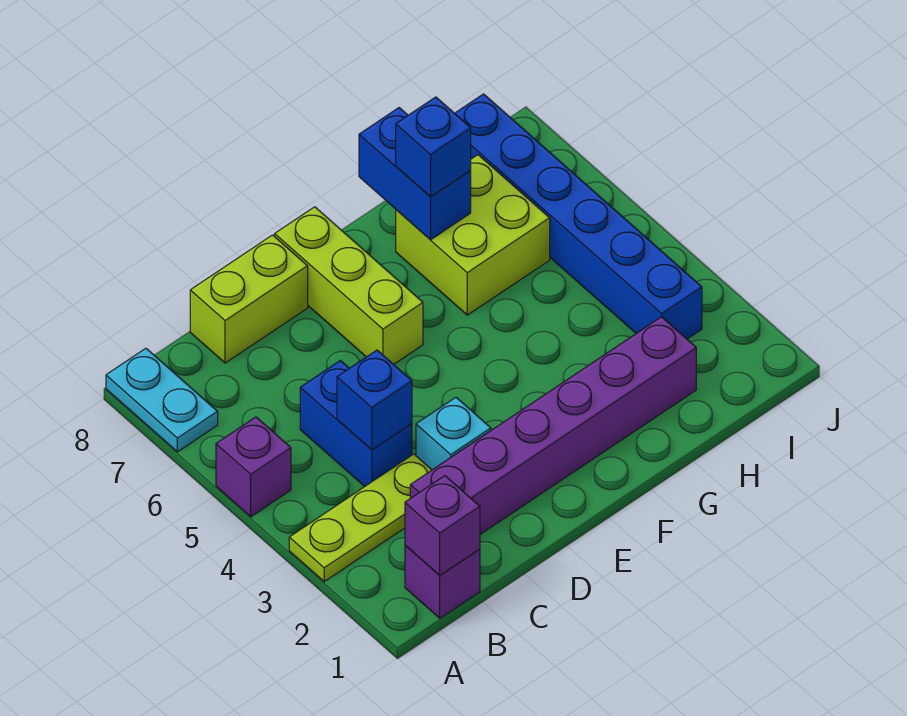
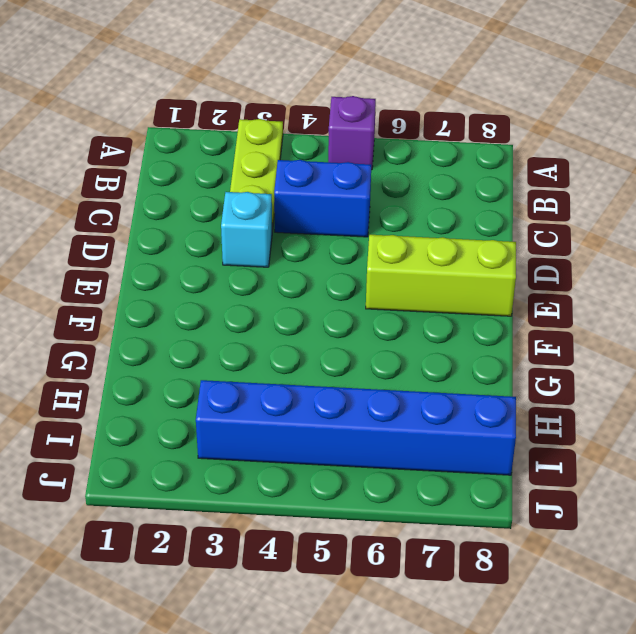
none -> cyan plate A7:A8 level 1
none -> purple brick B1 level 1
none -> purple brick C2:H2 level 1

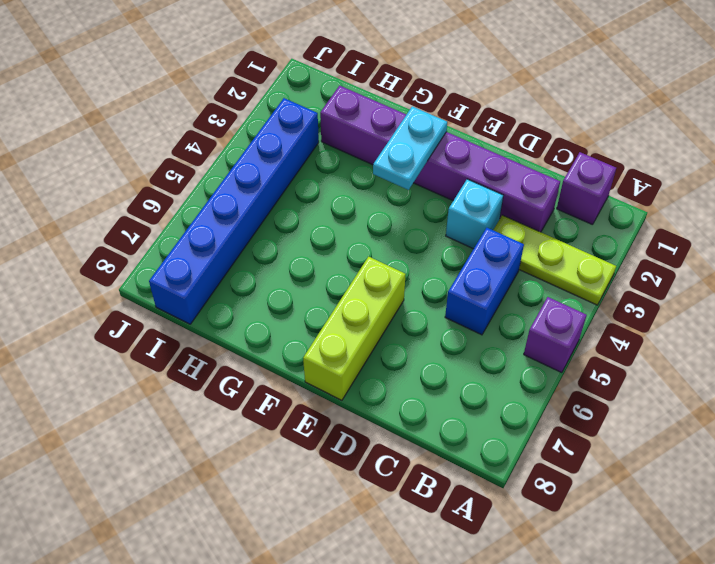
cyan plate F2:F3 level 2 -> cyan plate A7:A8 level 1
none -> lime brick C8:D8 level 1
none -> lime brick G6:H7 level 1
none -> purple brick B1 level 2

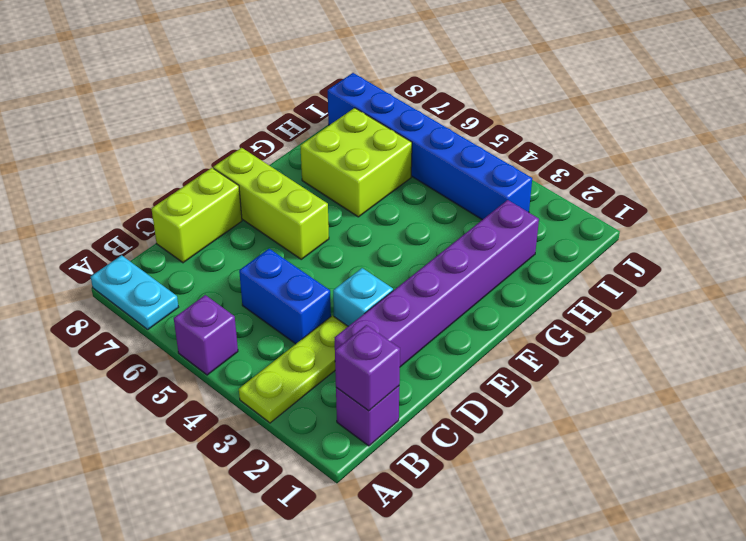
none -> blue brick C4 level 2
none -> blue brick G7:G8 level 2
none -> blue brick G7 level 3

